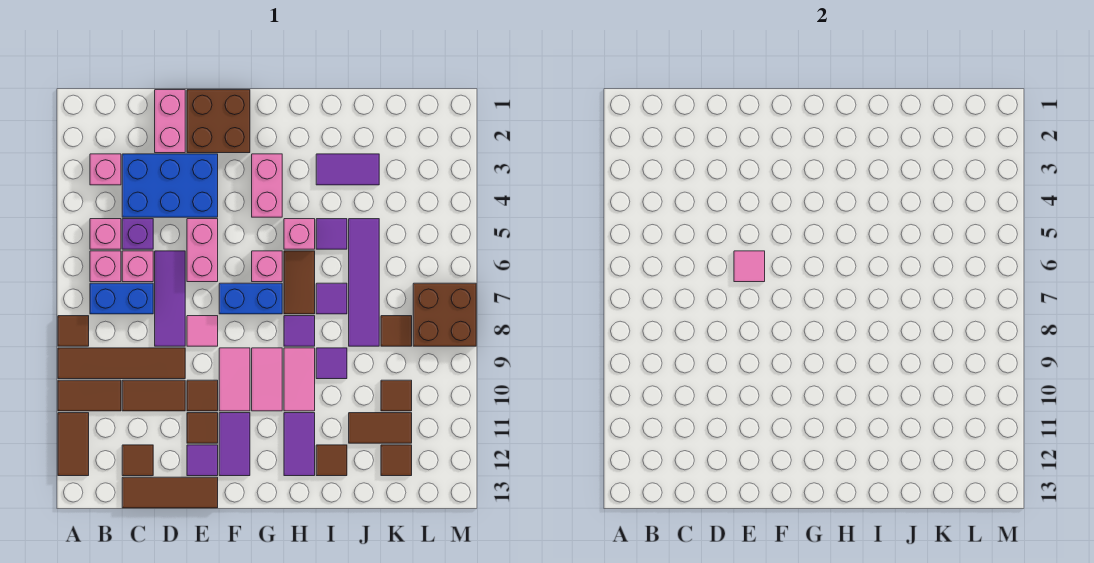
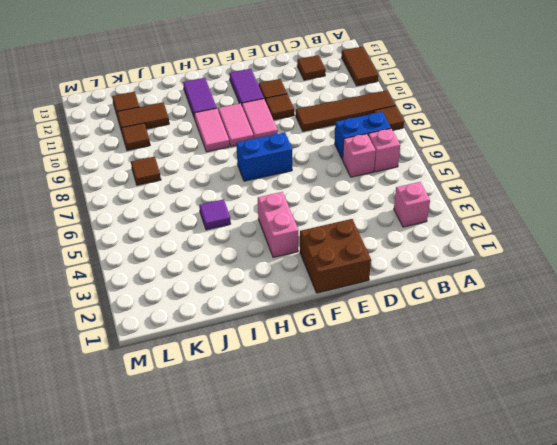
none -> brown tile A10:B10 level 1
none -> pink brick B5 level 1
none -> blue brick C3:E4 level 1
none -> purple brick C5 level 1

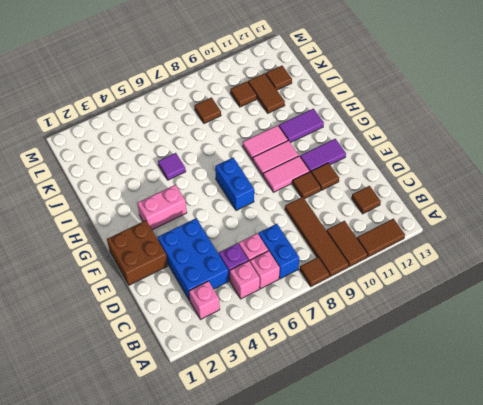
none -> brown tile C10:D10 level 1
none -> brown tile C13:E13 level 1
none -> pink brick D1:D2 level 1
none -> purple tile D6:D8 level 1

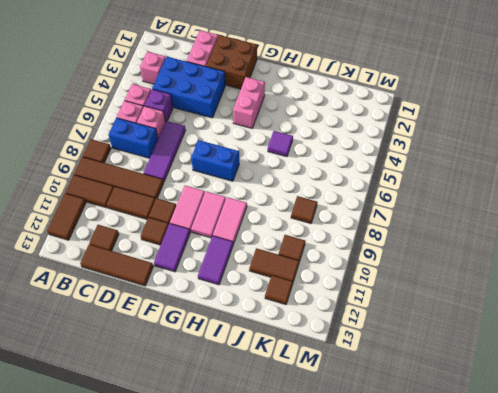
none -> pink brick E5:E6 level 1
none -> pink tile E8 level 1
none -> purple tile E12 level 1
none -> pink brick G6 level 1

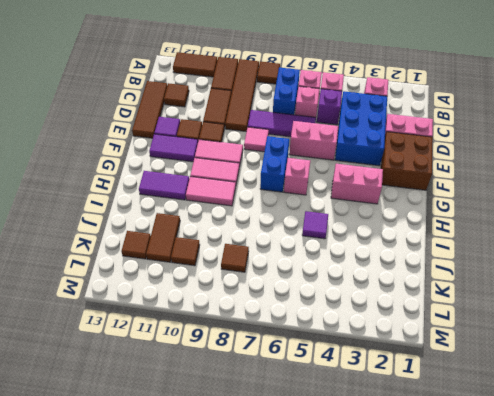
none -> pink brick H5 level 1
none -> brown tile H6:H7 level 1
none -> purple tile H8 level 1
none -> purple tile I3:J3 level 1

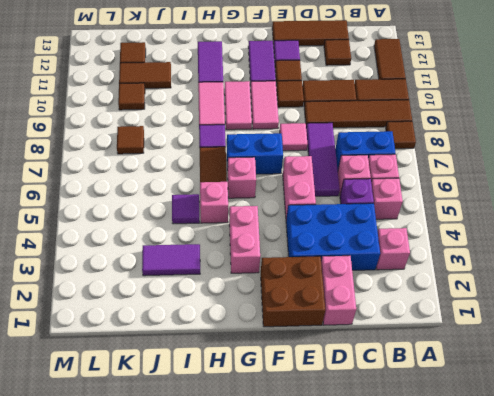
none -> purple tile I7 level 1
none -> purple tile I9 level 1
none -> brown tile I12 level 1
none -> purple tile J5:J8 level 1

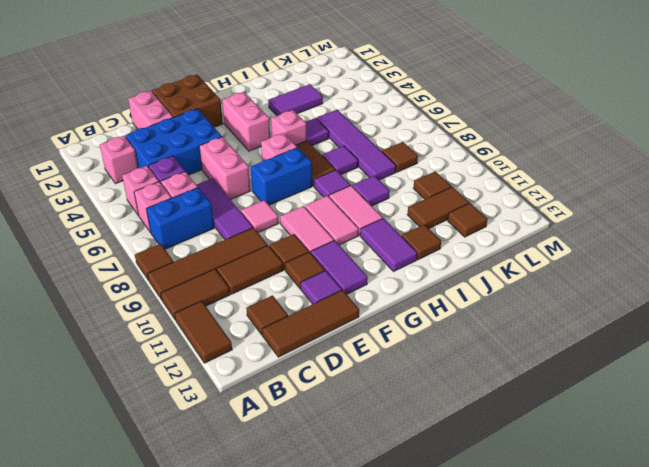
none -> brown brick L7:M8 level 1
none -> pink tile E6 level 2

